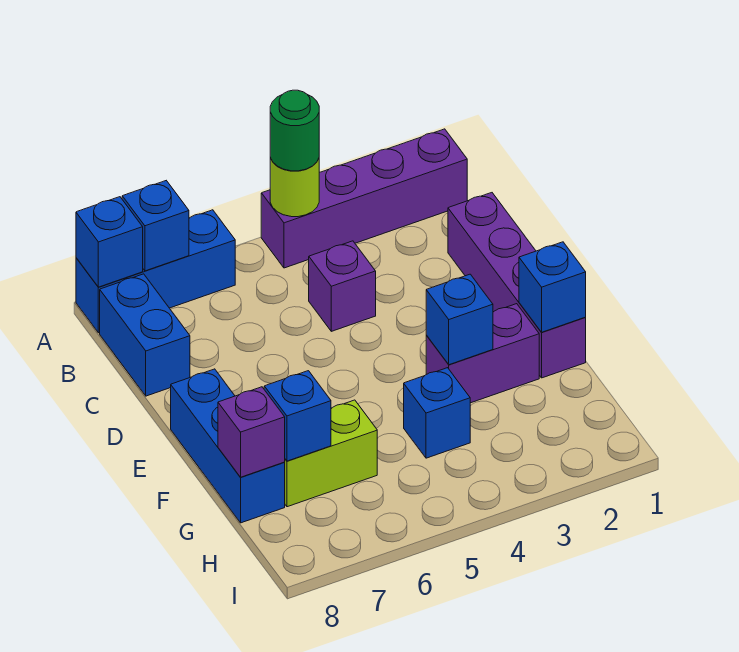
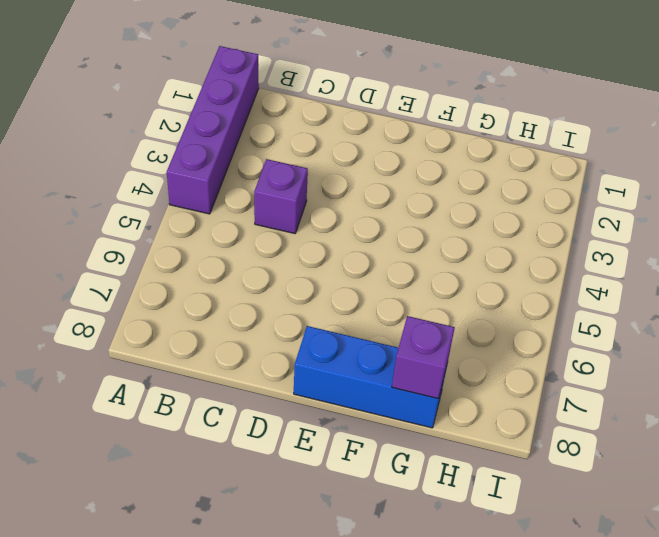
none -> blue brick A6:A8 level 1
none -> blue brick B8:C8 level 1
none -> purple brick C1:F1 level 1

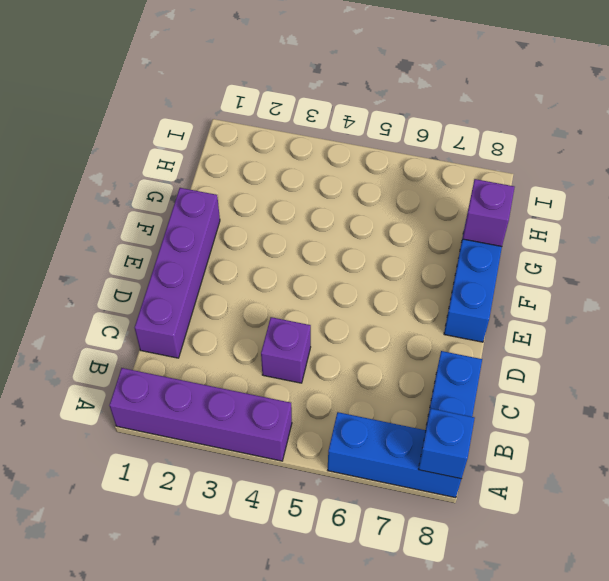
none -> purple brick F2:F3 level 1
none -> blue brick G4 level 1
none -> lime brick G6:G7 level 1

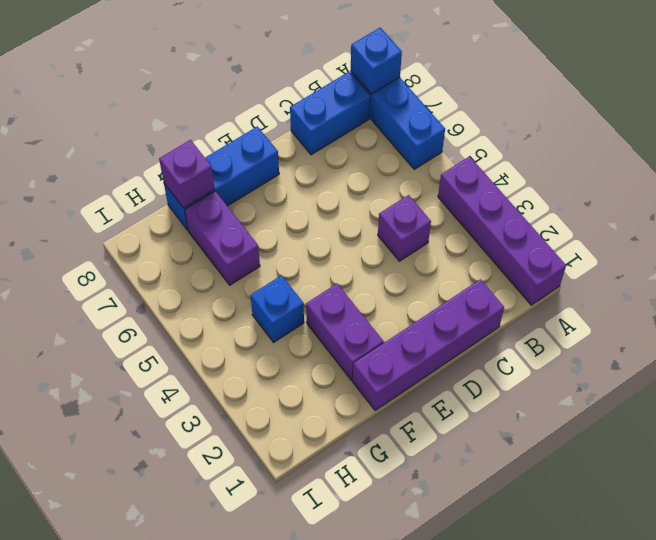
purple brick G6:G7 level 1 -> lime brick G6:G7 level 1
none -> lime round brick A4 level 2
none -> blue brick A7 level 2
none -> blue brick F1 level 2

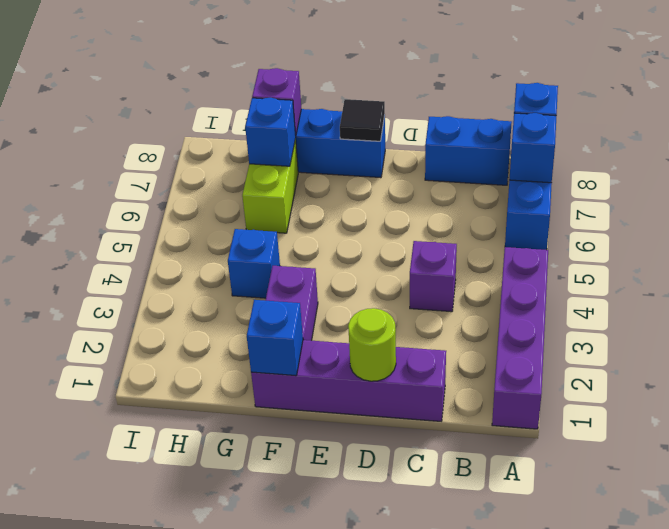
lime round brick D1 level 2 -> lime round brick A4 level 2
black tile E8 level 2 -> none
none -> blue brick F3 level 2
none -> green round brick A4 level 3

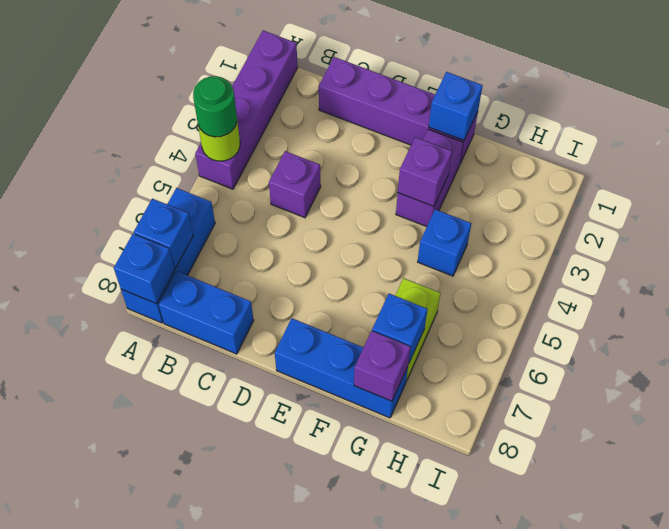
purple brick F3 level 2 -> blue brick F3 level 2

